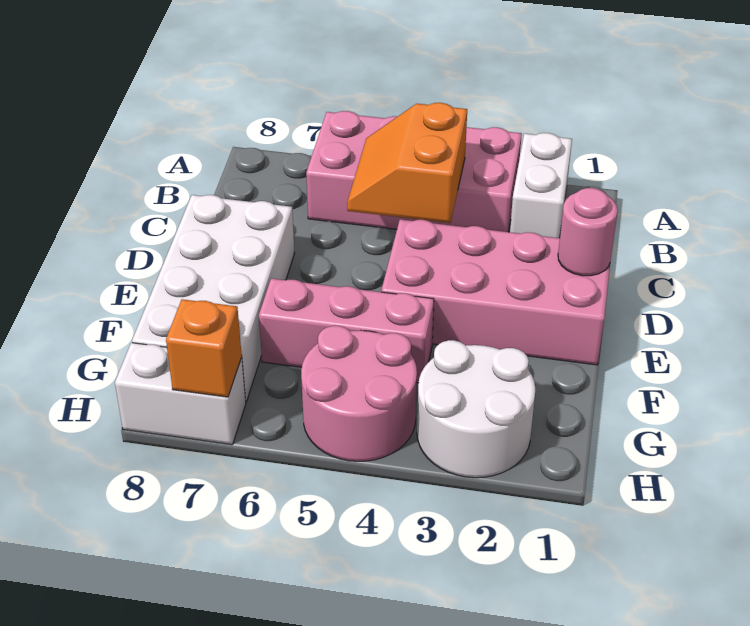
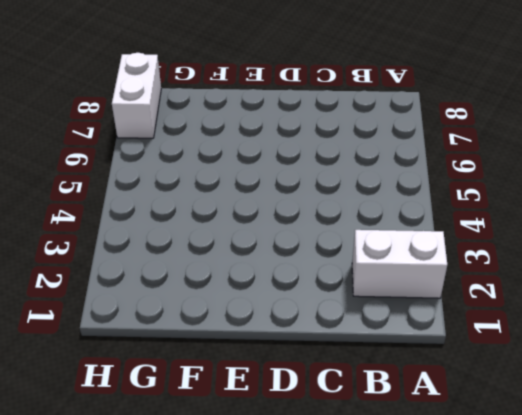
none -> pink brick A3:B6 level 1
none -> pink brick D1:E4 level 1

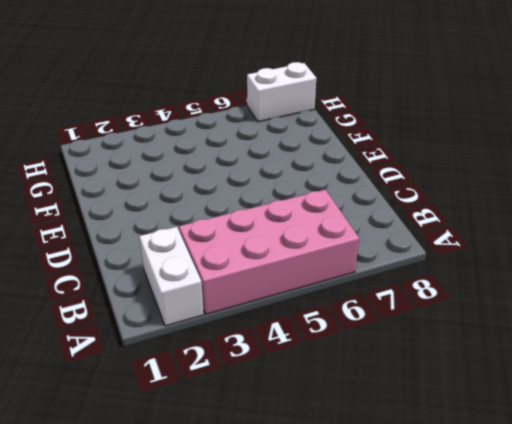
none -> pink brick D1:E4 level 1
none -> white brick D7:G8 level 1

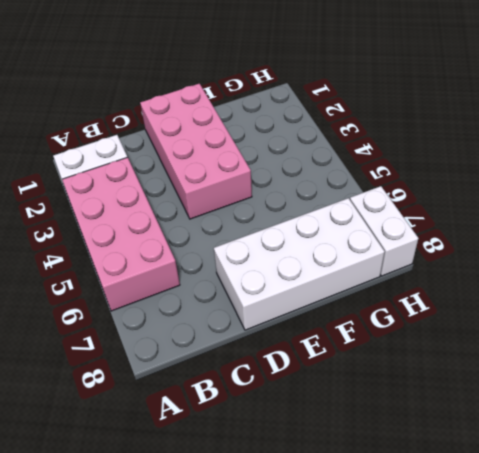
none -> pink brick F4:F6 level 1
none -> white round brick G2:H3 level 1

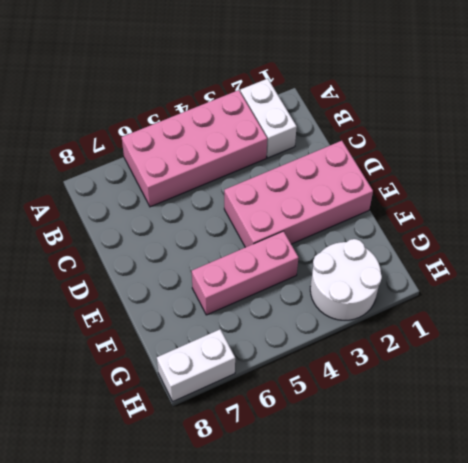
none -> white brick D7:G8 level 1
none -> pink round brick G4:H5 level 1

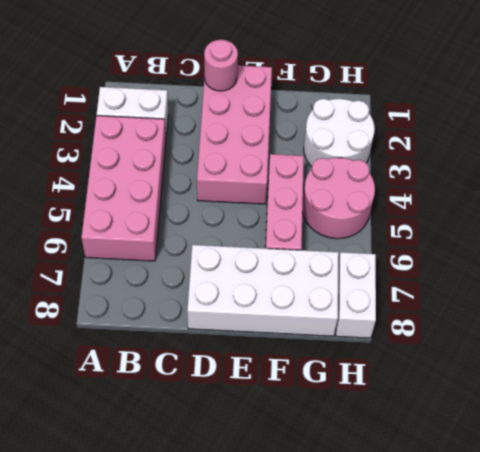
none -> orange slope B4:C5 level 2 top 4
none -> orange brick H7 level 2

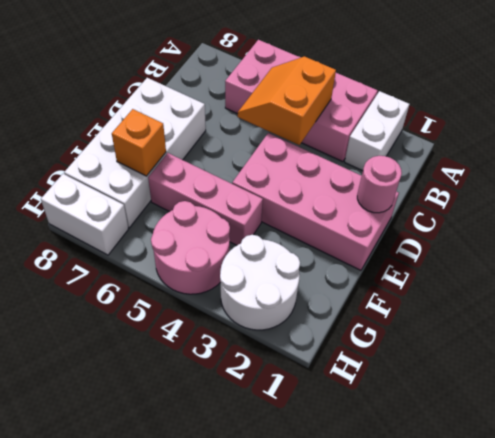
orange brick F7 level 2 -> orange brick H7 level 2

